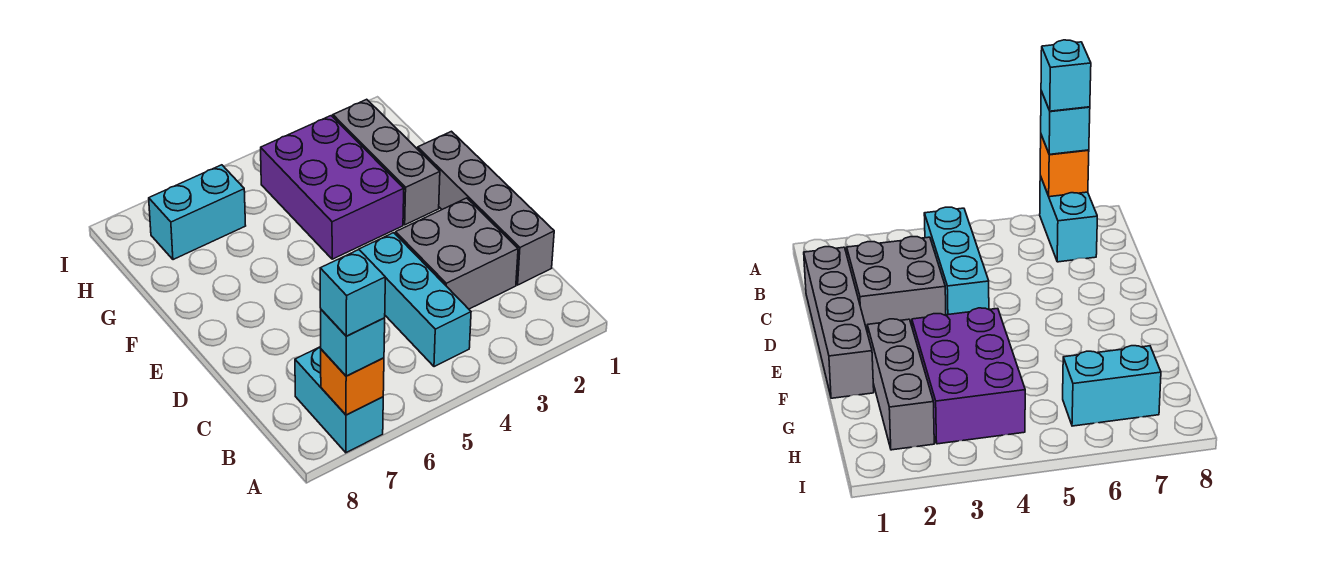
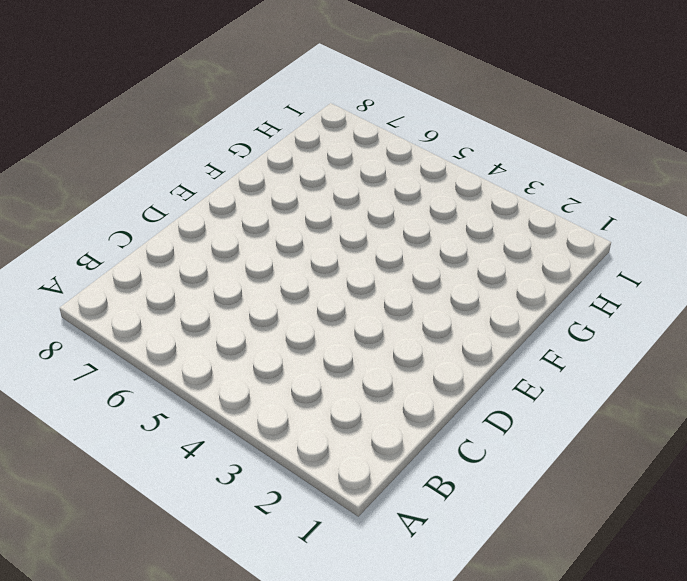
none -> cyan brick A7:B7 level 1
none -> cyan brick B4:D4 level 1

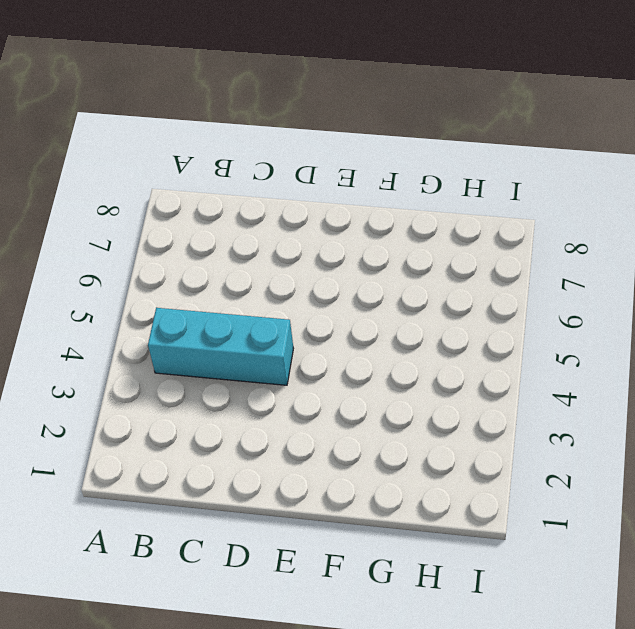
none -> cyan brick A7:B7 level 1
none -> grey brick C1:F1 level 1

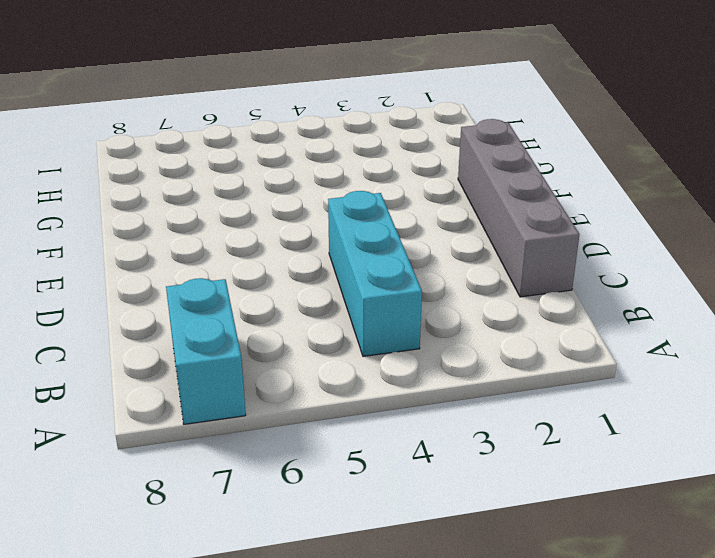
none -> grey brick C2:D3 level 1
none -> grey brick F2:H2 level 1

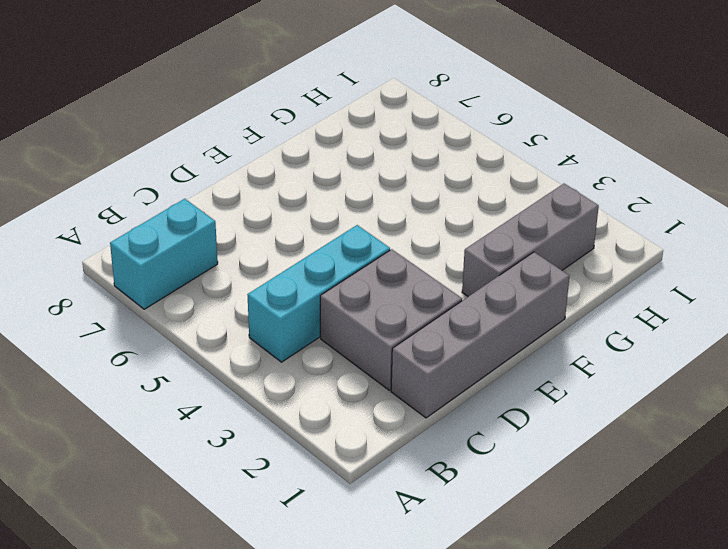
none -> purple brick F3:H4 level 1
none -> cyan brick H6:H7 level 1

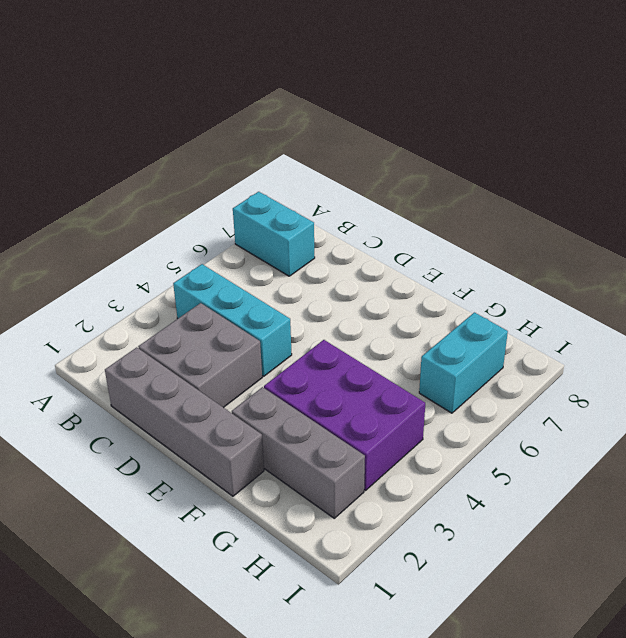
none -> orange brick A7 level 2
none -> cyan brick A7 level 3

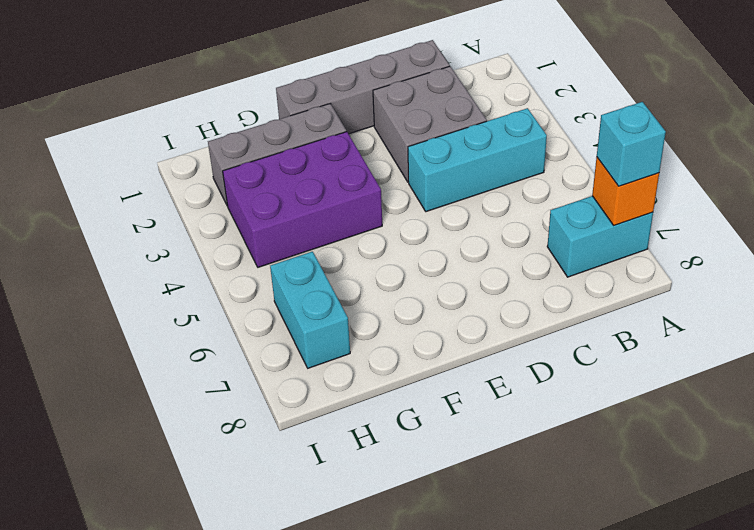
none -> cyan brick A7 level 4

